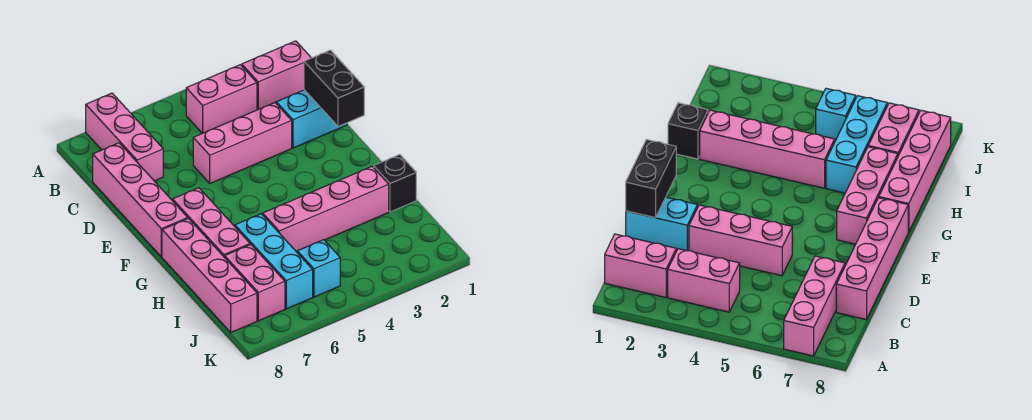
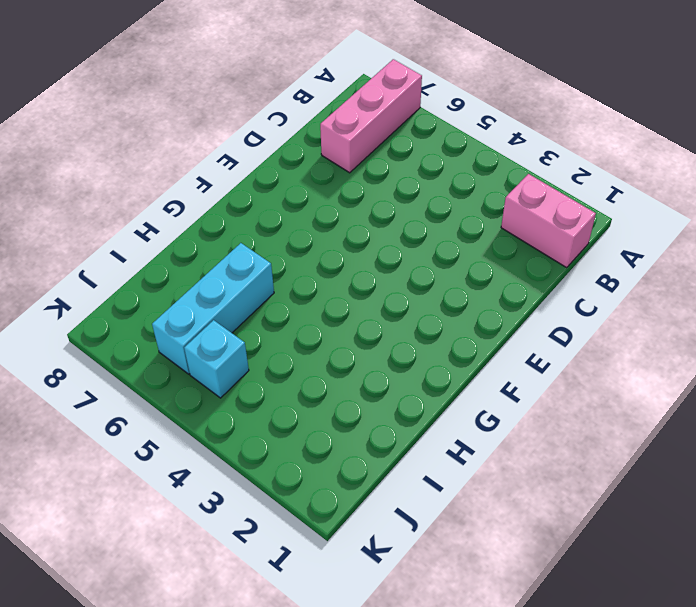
none -> pink brick B3:B4 level 1
none -> pink brick C8:F8 level 1
none -> cyan brick D1:D2 level 1

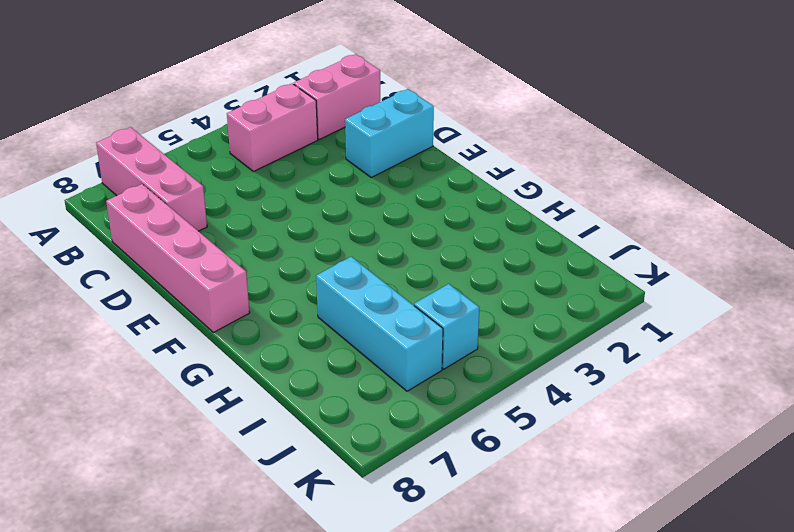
none -> pink brick D3:D5 level 1
none -> pink brick F7:H7 level 1
none -> pink brick G8:J8 level 1

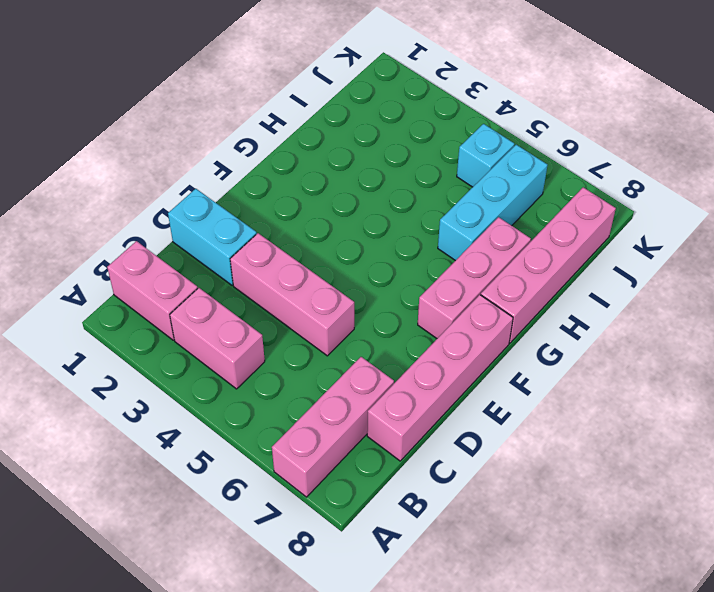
none -> black brick H1 level 1
none -> pink brick H2:H5 level 1
none -> pink brick I7:J7 level 1

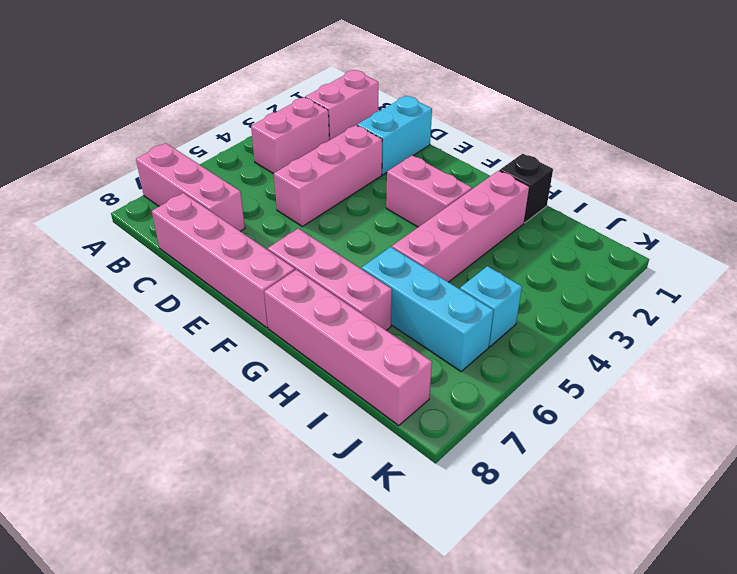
pink brick F3:G3 level 1 -> pink brick I7:J7 level 1
none -> black brick D1:E1 level 2

